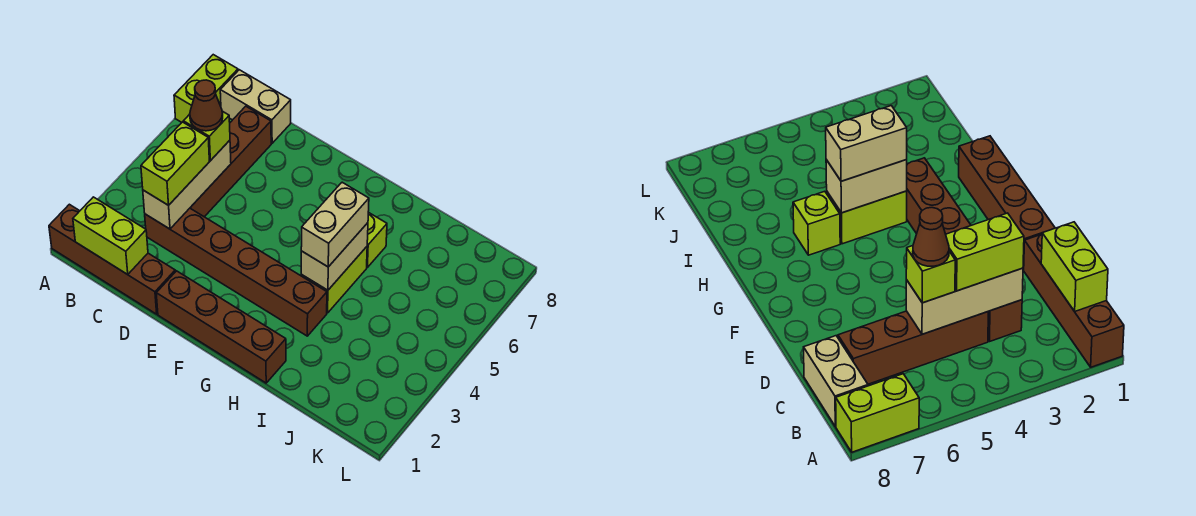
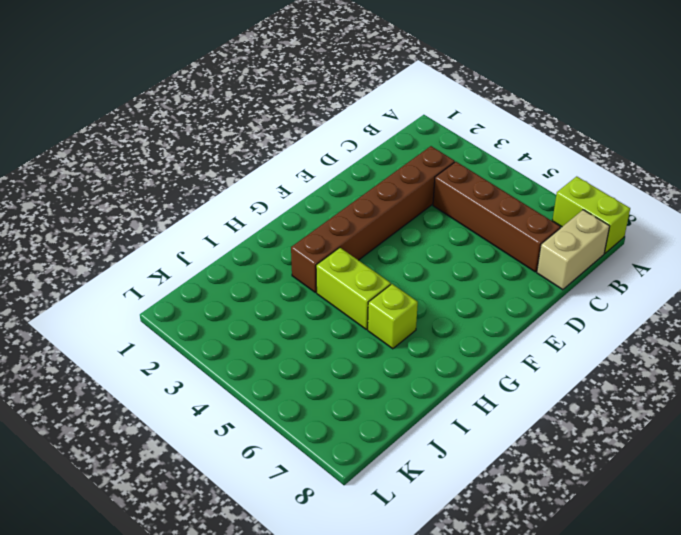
none -> brown brick A1:D1 level 1
none -> brown brick E1:H1 level 1
none -> lime brick B1:C1 level 2

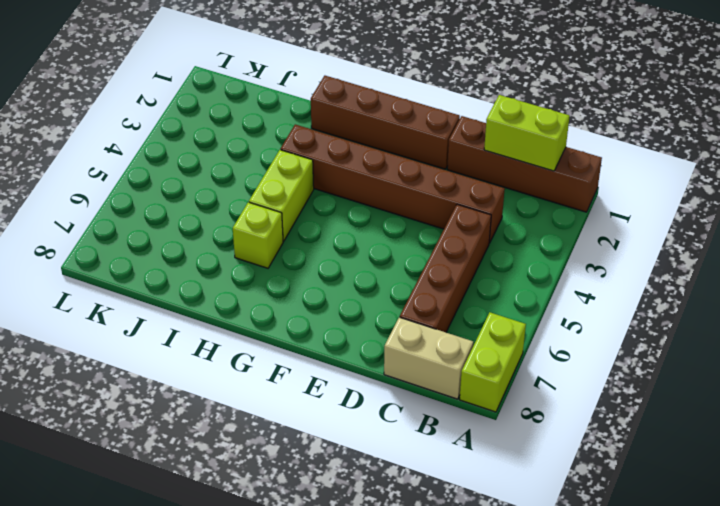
none -> tan brick C3:C5 level 2
none -> tan brick H4:H5 level 2
none -> lime brick C3:C4 level 3

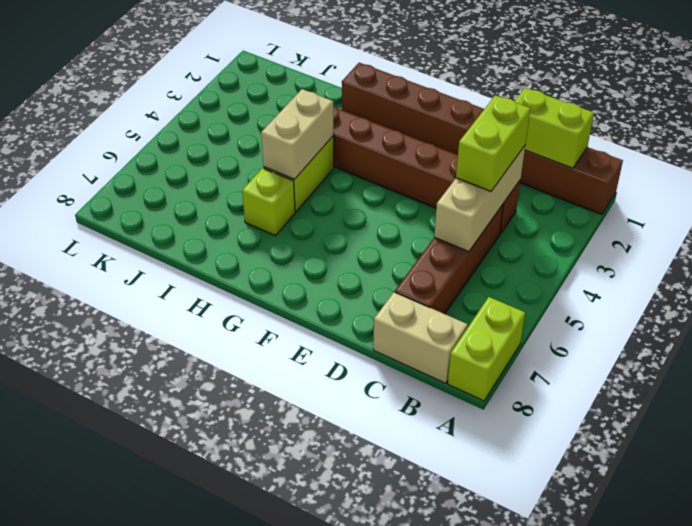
none -> lime brick C5 level 3
none -> tan brick H4:H5 level 3
none -> brown cone C5 level 4

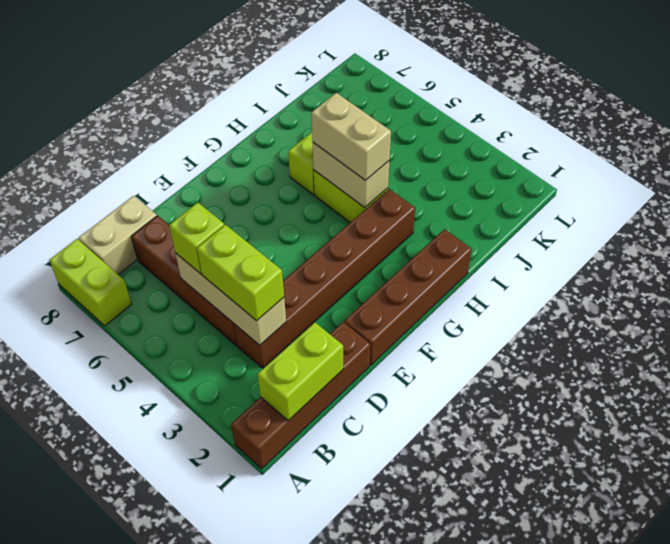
none -> brown cone C5 level 4

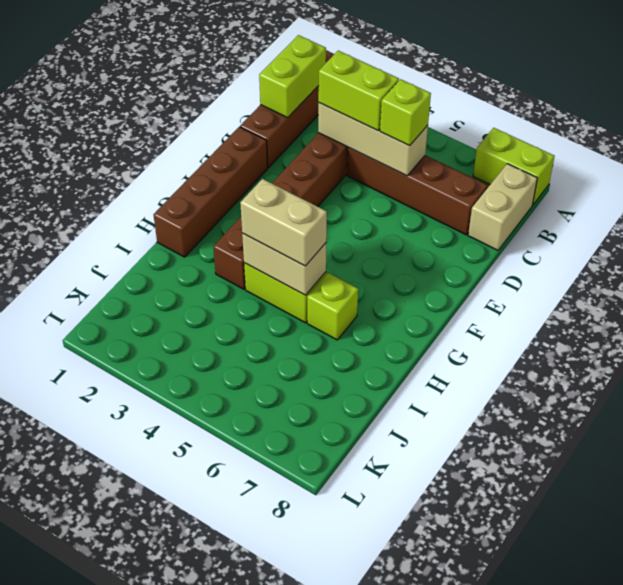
none -> brown cone C5 level 4

